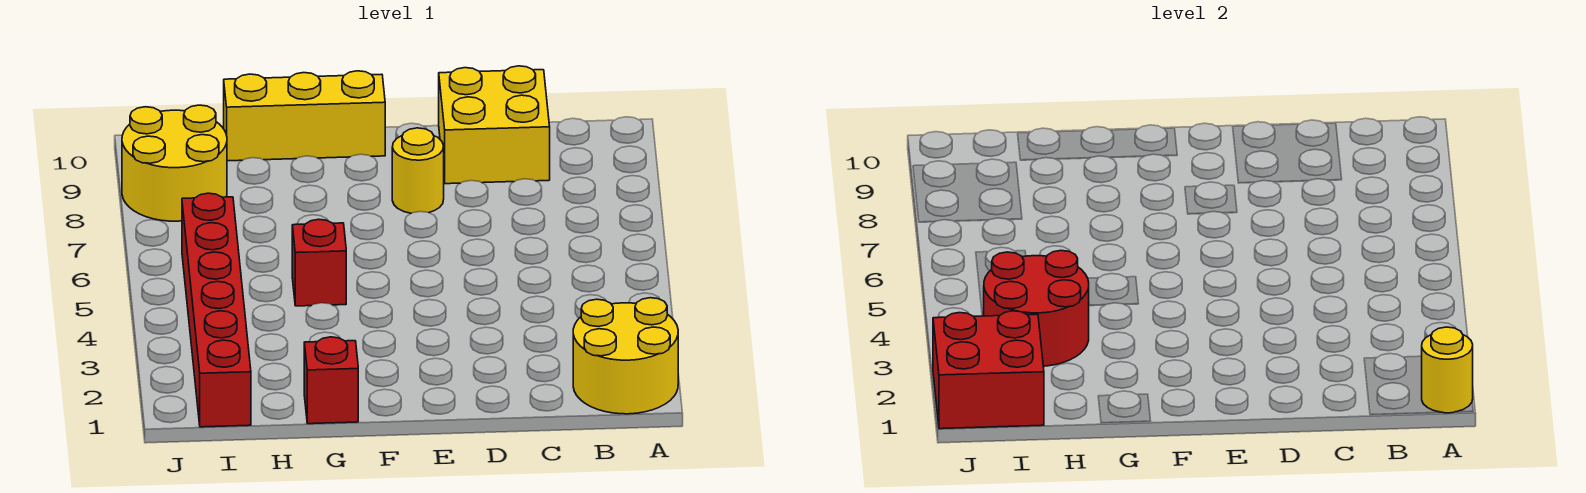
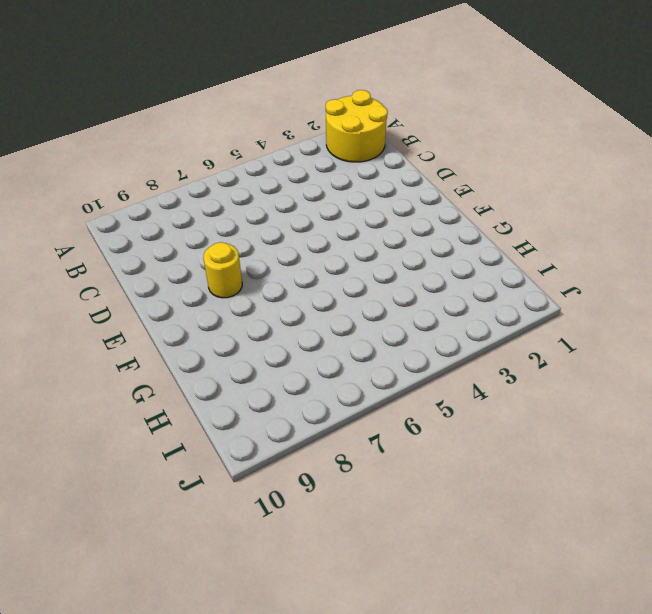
none -> yellow brick C9:D10 level 1
none -> yellow brick F10:H10 level 1

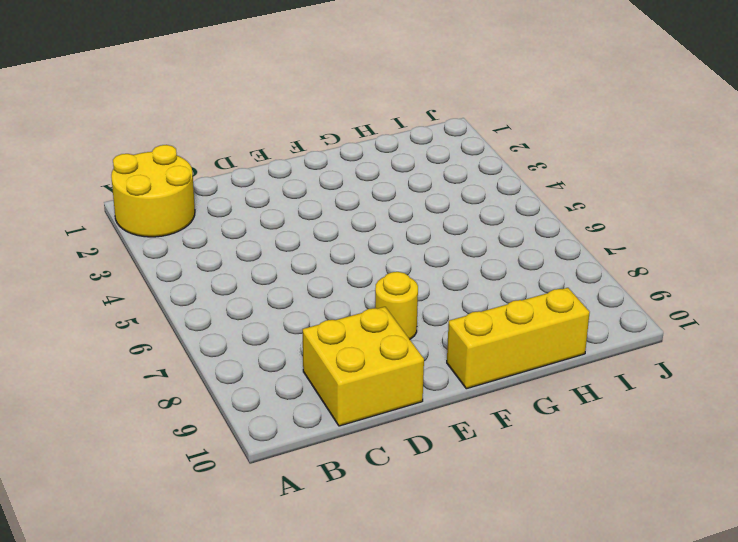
none -> red brick G1 level 1
none -> red brick G5 level 1

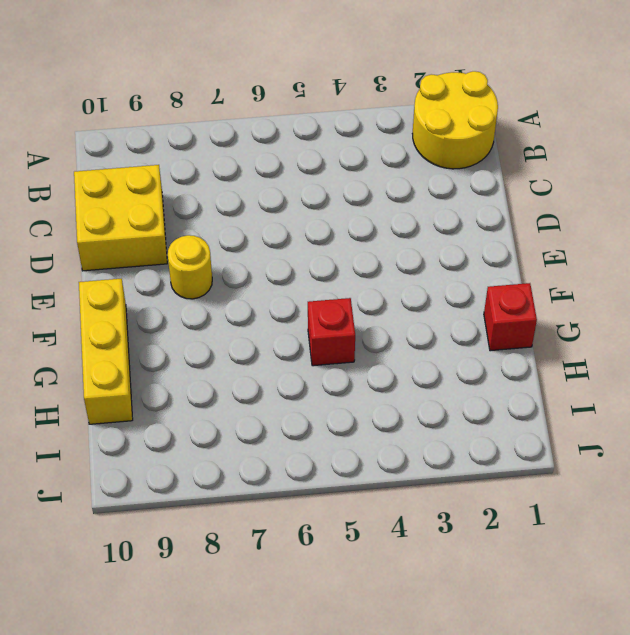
none -> red brick I1:I6 level 1
none -> yellow round brick I8:J9 level 1

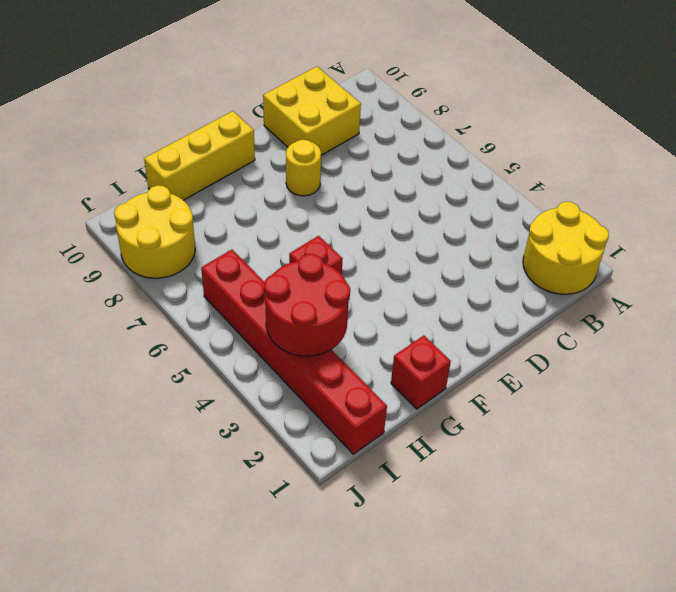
none -> yellow round brick A1 level 2
none -> red brick I1:J2 level 2

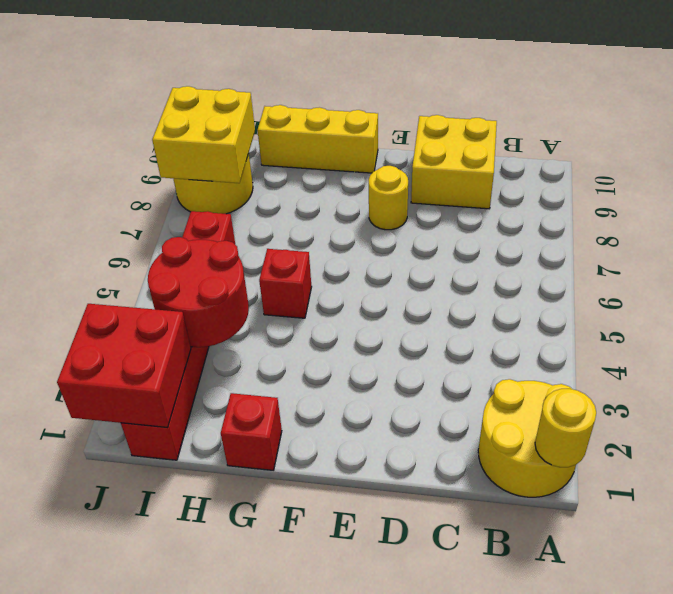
yellow brick I8:J9 level 2 -> none

